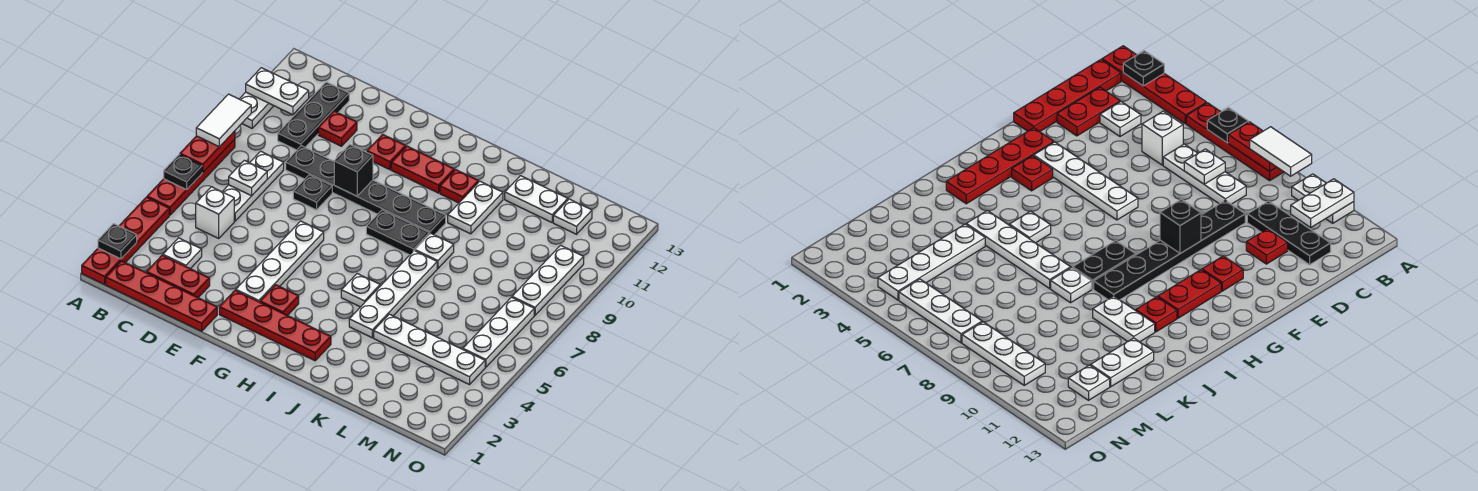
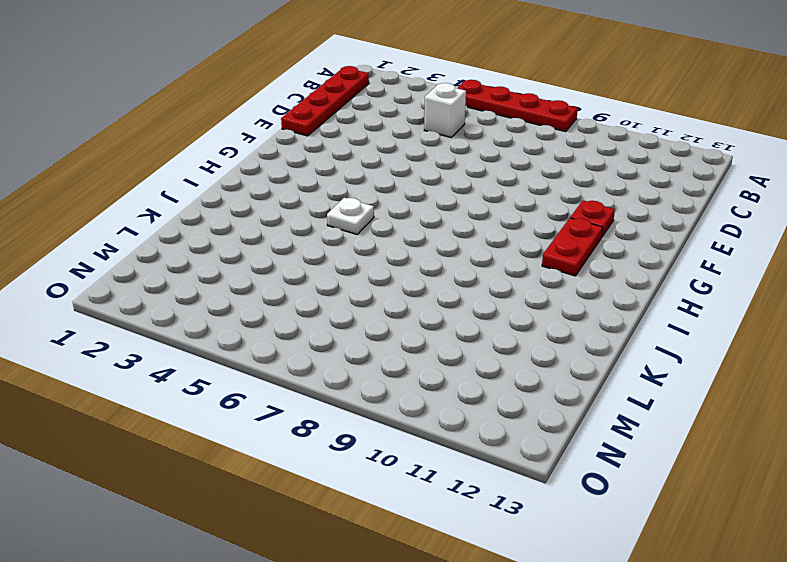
none -> red plate A1:A4 level 1
none -> white plate A10:A11 level 1
none -> red plate C2:D2 level 1
none -> white plate C3 level 1

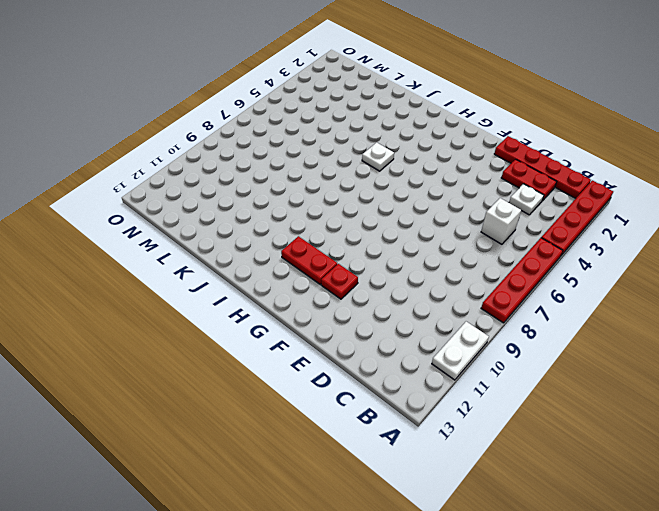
none -> white plate C6:C8 level 1
none -> black plate C10:C12 level 1
none -> black plate D9:I9 level 1
none -> red plate D11 level 1

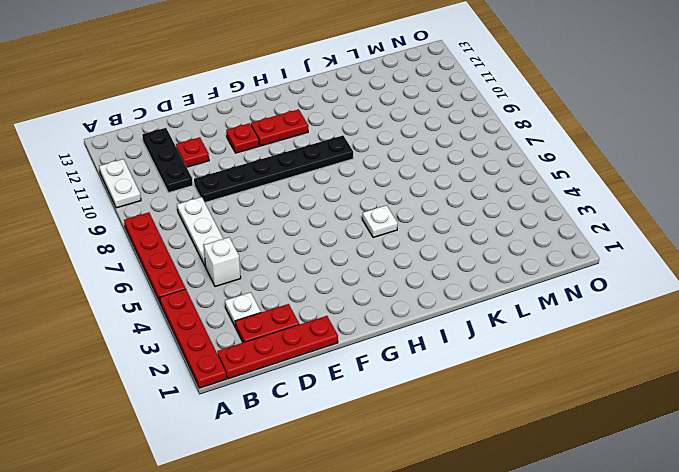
none -> black plate E8 level 1
none -> red plate F2:I2 level 1
none -> white plate F3:F6 level 1
none -> red plate G3 level 1

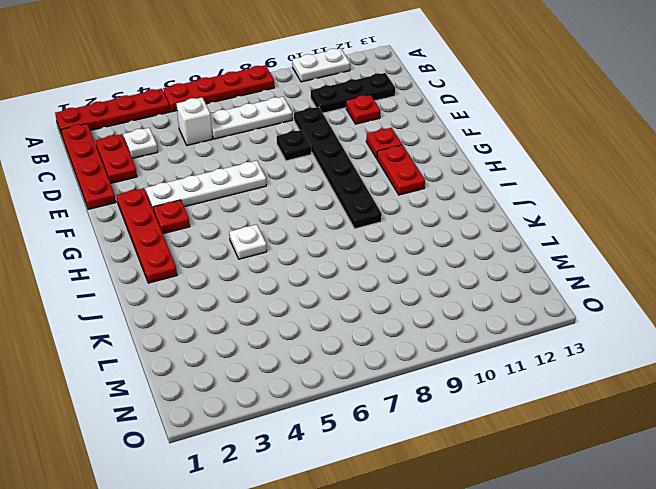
none -> black plate H8:I8 level 1
none -> red plate I11 level 1
none -> white plate J4:J7 level 1
none -> white plate J8 level 1

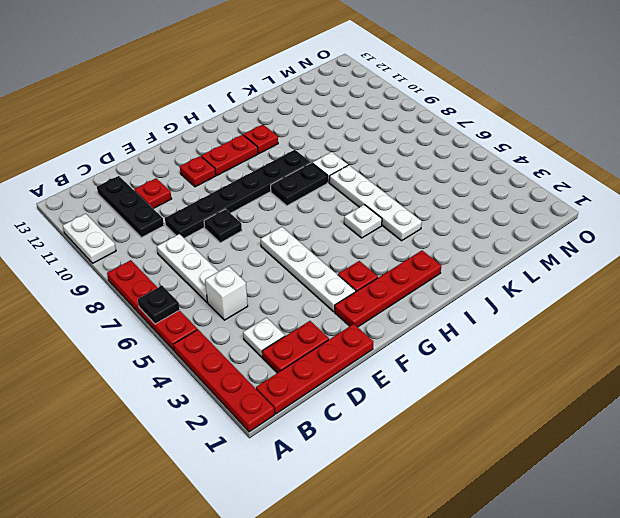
none -> white plate J10:J11 level 1
none -> white plate K4:N4 level 1
none -> white plate K12:L12 level 1
none -> white plate M12 level 1

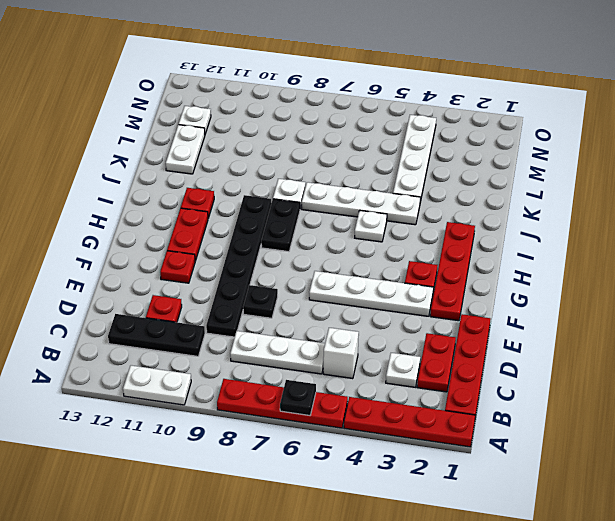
none -> white plate J10:J11 level 1
none -> white plate N5:N7 level 1
none -> white plate N8:N10 level 1
none -> black plate A2 level 2

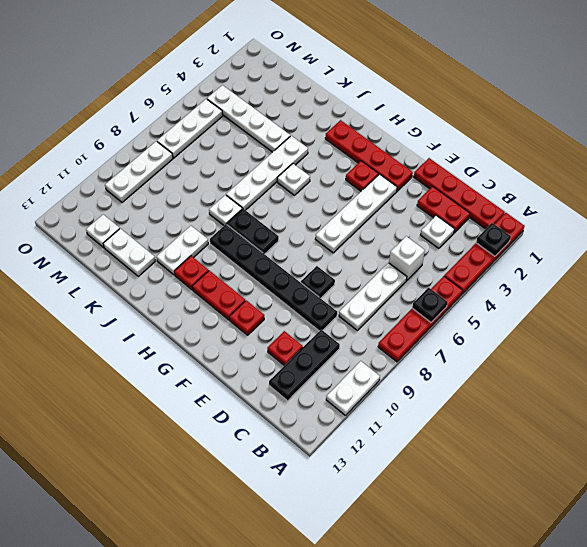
none -> red plate A7:A8 level 2
none -> white plate A11:B11 level 2
none -> white plate C7 level 2
none -> black brick F9 level 2

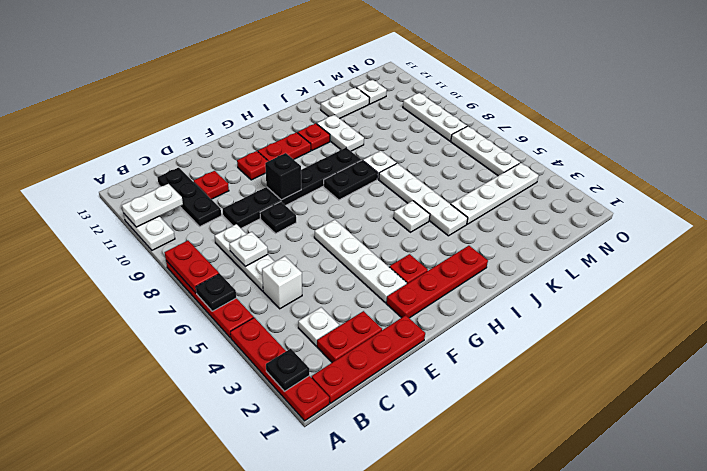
none -> white tile A8:A9 level 3

